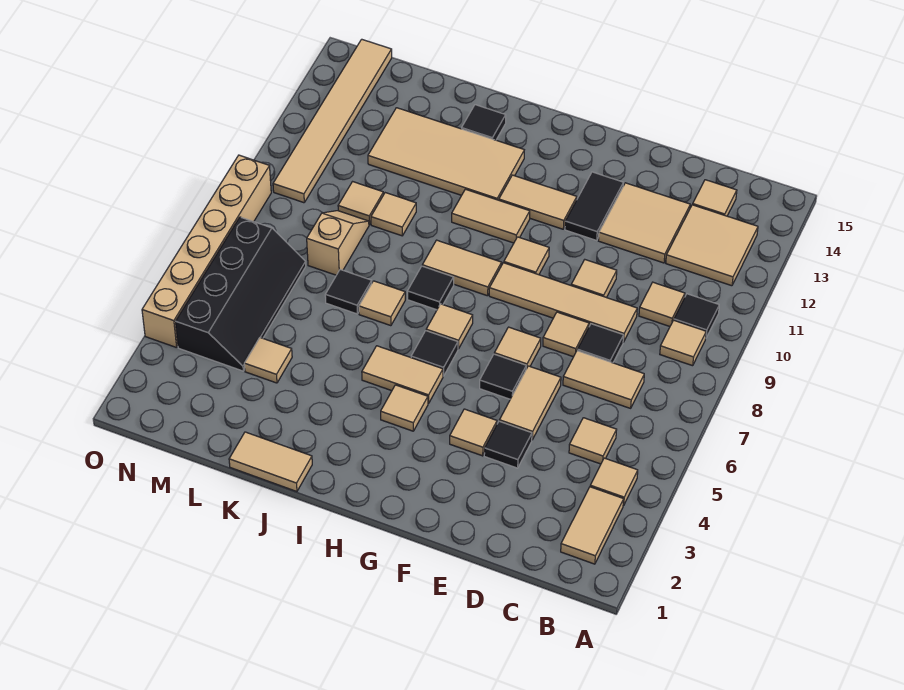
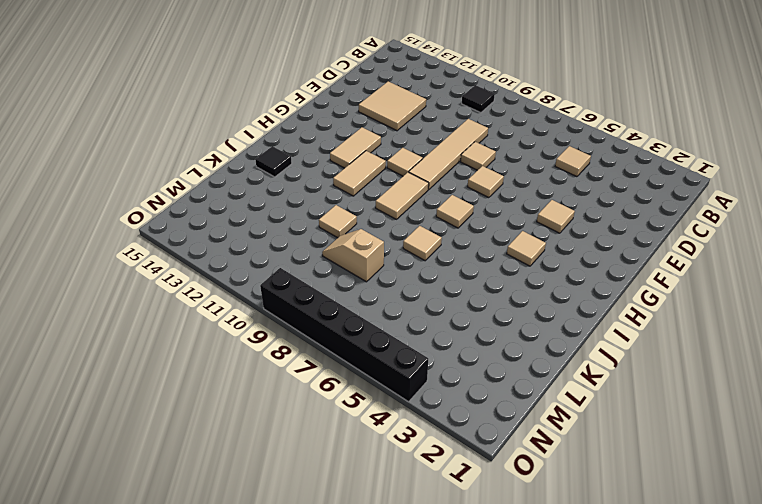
black brick O4:O9 level 1 -> tan brick O4:O9 level 1
none -> tan tile B2:B3 level 1
none -> tan tile B4 level 1
none -> tan tile B9 level 1
none -> tan tile B12:C13 level 1

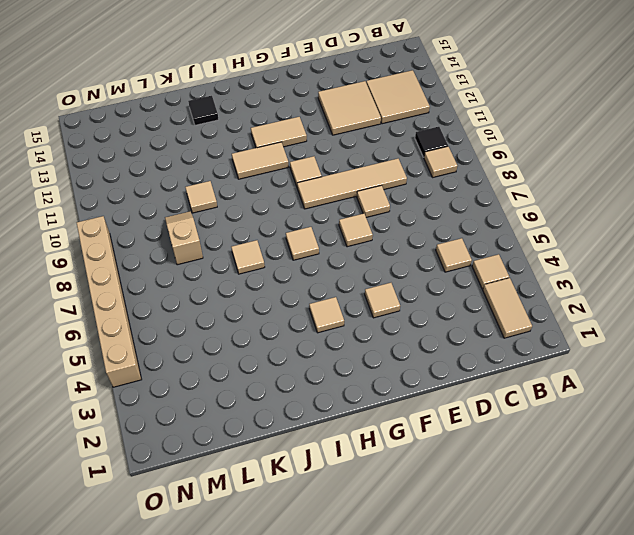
none -> tan tile C7:D7 level 1
none -> tan tile C10 level 1
none -> tan tile C14 level 1
none -> black tile D8 level 1

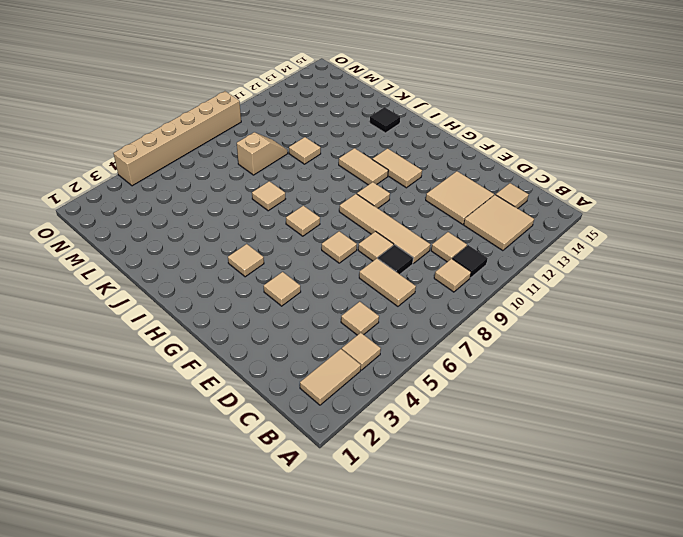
none -> black tile E4 level 1
none -> tan tile E5:E6 level 1
none -> tan tile E10 level 1
none -> black tile F6 level 1

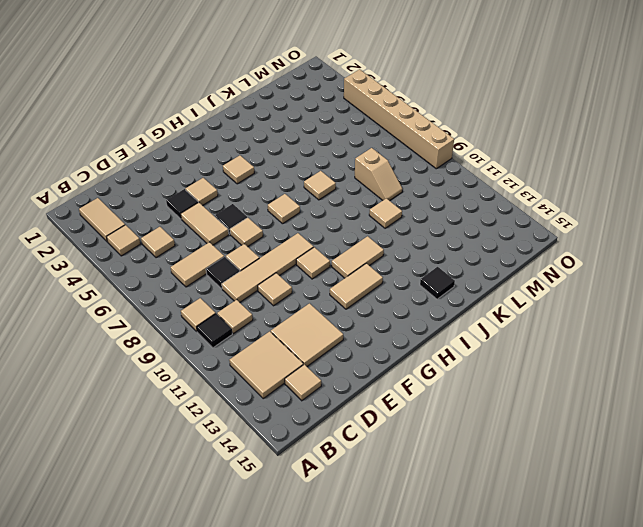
none -> black tile F12:F13 level 1
none -> tan tile H5:I5 level 1
none -> black tile H6 level 1
none -> tan tile H9:I9 level 1

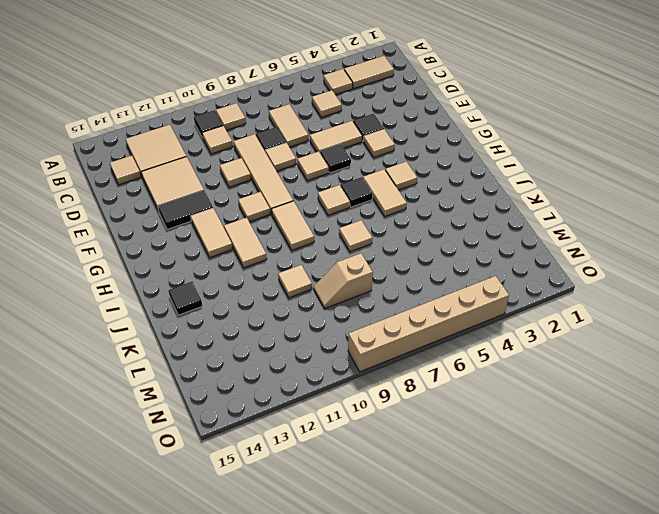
none -> black tile I8 level 1
none -> tan tile I12:L13 level 1
none -> tan tile J1:K1 level 1
none -> black tile K7 level 1

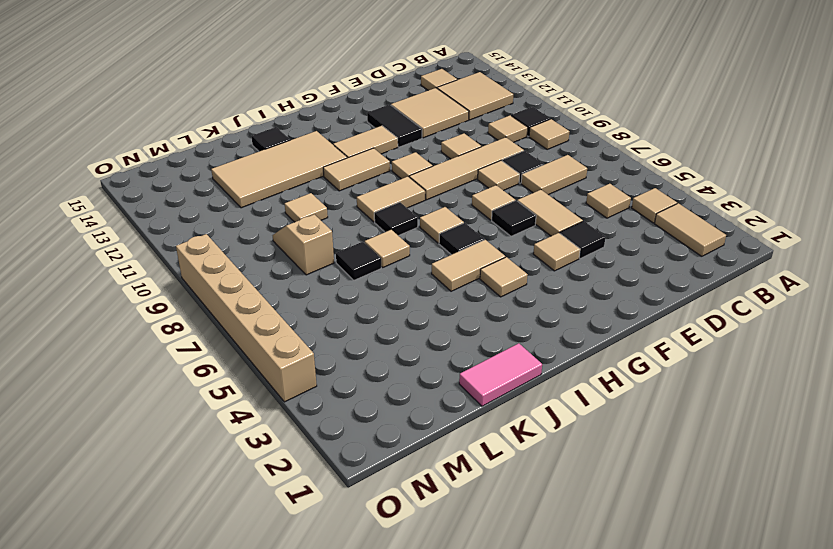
pink tile J1:K1 level 1 -> tan tile J1:K1 level 1
none -> tan tile L4 level 1
none -> tan tile L10 level 1
none -> black slope M4:N7 level 1 top N
none -> tan tile N10:N15 level 1

